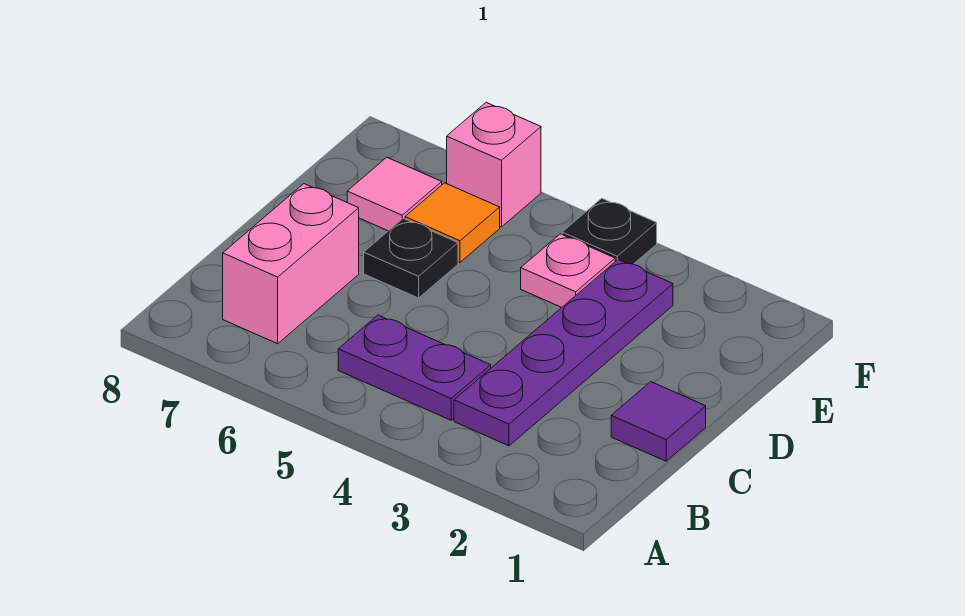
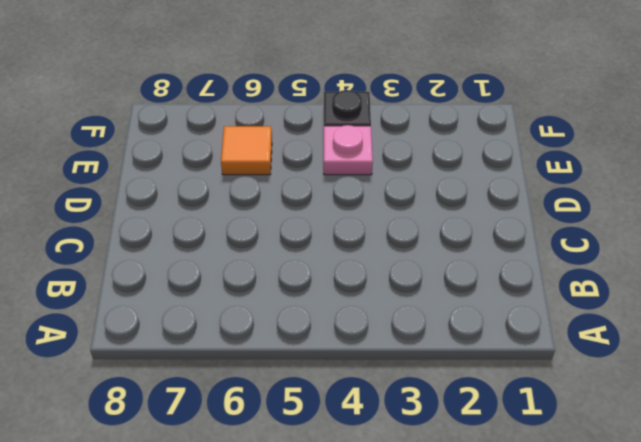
none -> purple plate B3:E3 level 1
none -> purple plate B4:B5 level 1

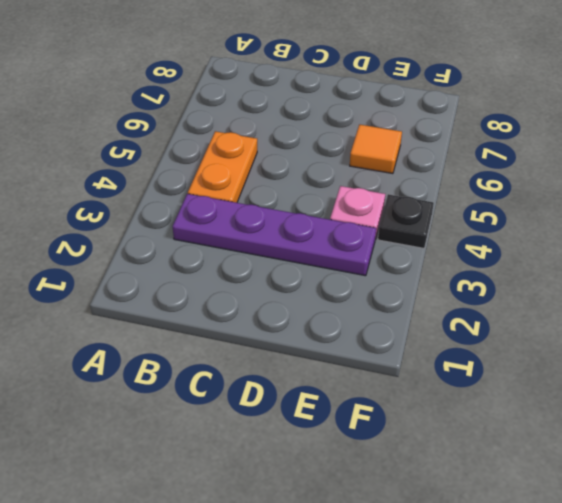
orange plate B4:B5 level 1 -> purple plate B4:B5 level 1
none -> pink brick B7:C7 level 1
none -> purple tile C1 level 1

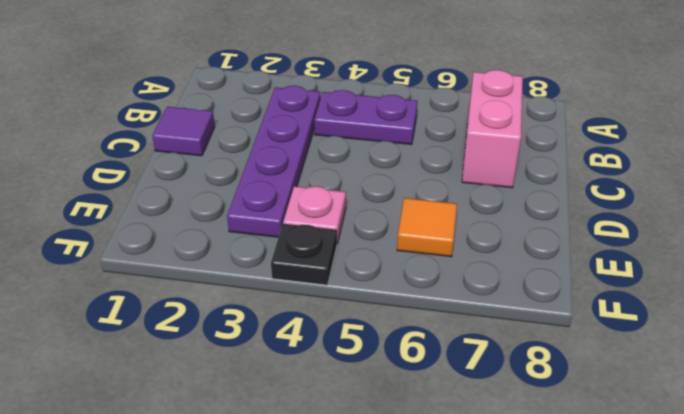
none -> black plate D6 level 1
none -> pink tile E7 level 1

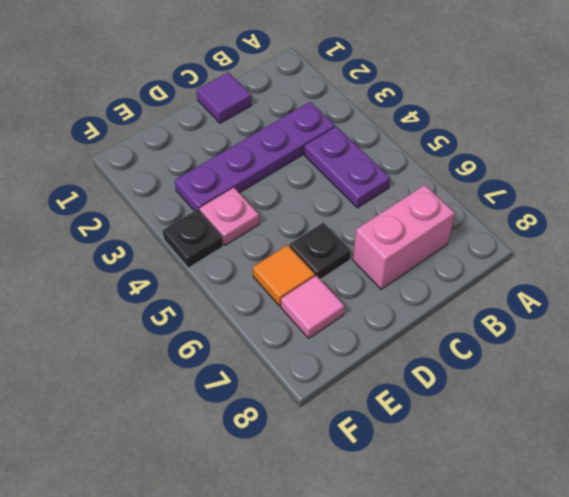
none -> pink brick F6 level 1

